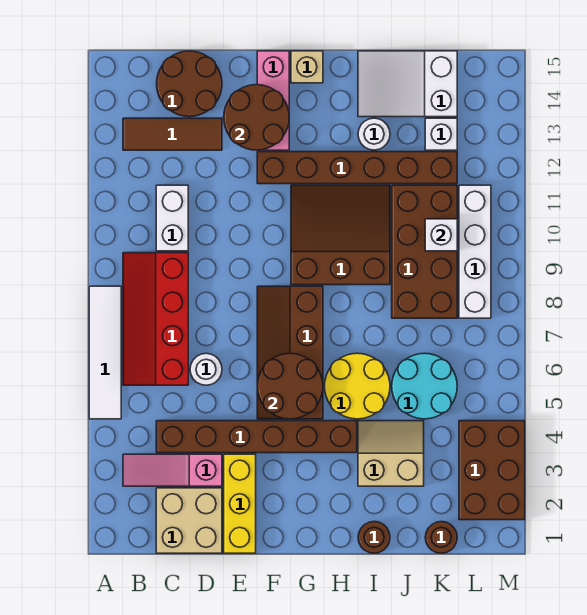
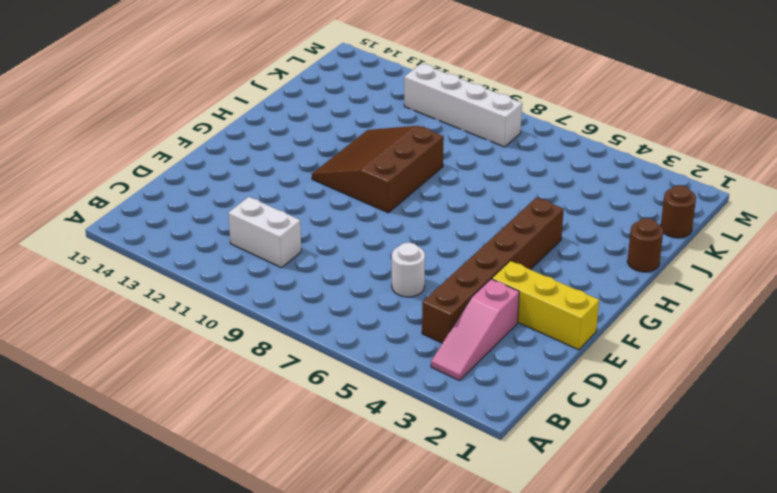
none -> white tile A5:A8 level 1
none -> red slope B6:C9 level 1 top C
none -> brown tile B13:D13 level 1

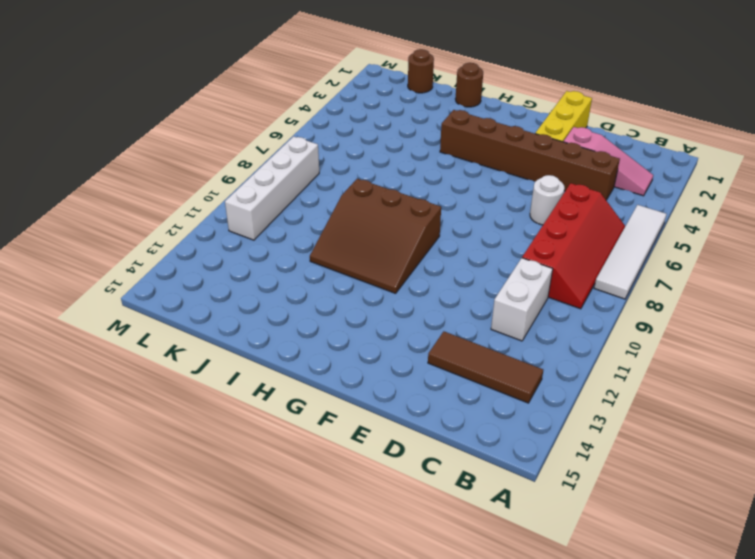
none -> tan brick C1:D2 level 1
none -> brown round brick C14:D15 level 1
none -> brown slope F5:G8 level 1 top G

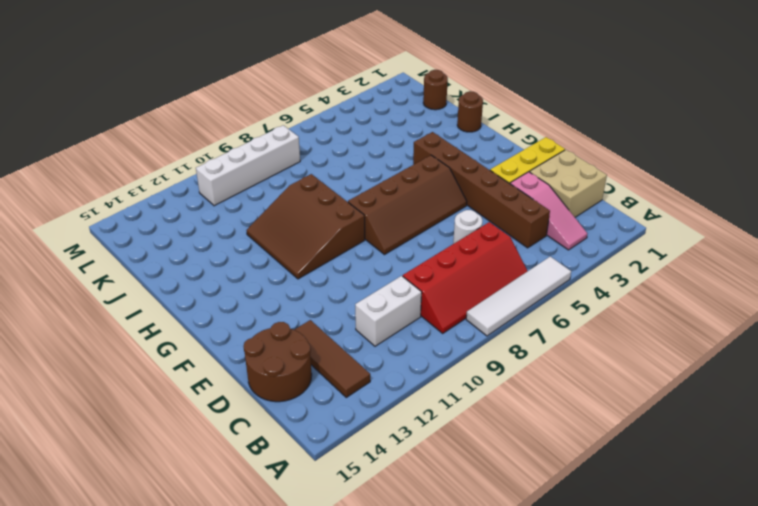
none -> brown brick F12:K12 level 1
none -> pink brick F13:F15 level 1
none -> tan brick G15 level 1

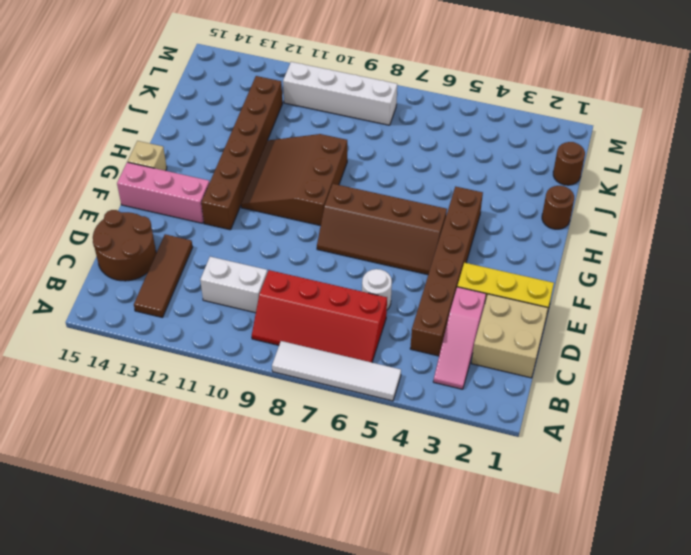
none -> yellow round brick H5:I6 level 1
none -> tan slope I3:J4 level 1 top 3
none -> white round brick I13 level 1

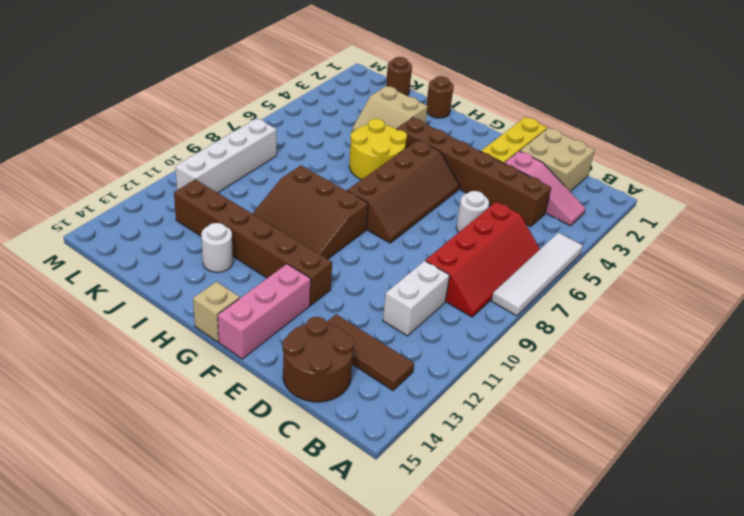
none -> white slope I14:K15 level 1 top K
none -> cyan round brick J5:K6 level 1
none -> brown brick J8:K11 level 1

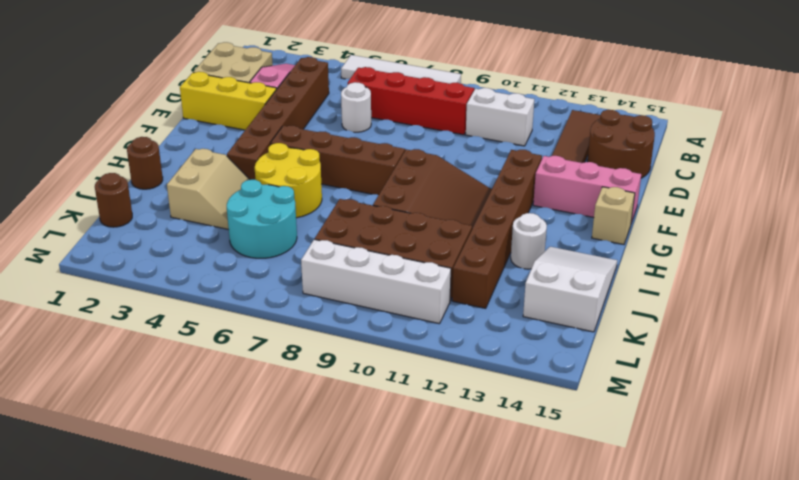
none -> white brick K13 level 1
none -> brown brick L2:M4 level 1
none -> brown round brick E13:F14 level 2

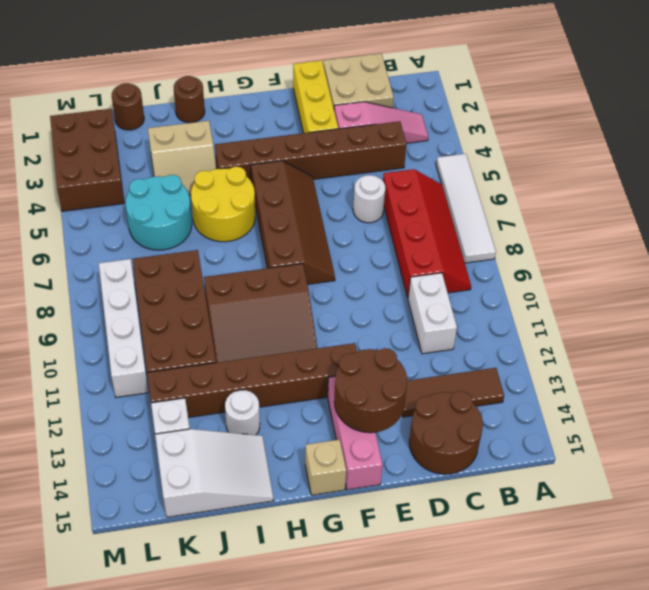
none -> brown round brick F5:G6 level 2
none -> white brick K10 level 2

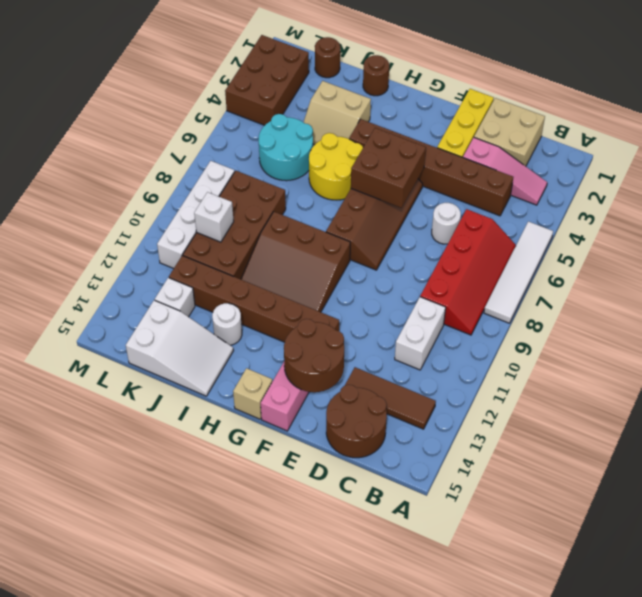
brown brick F5:G6 level 2 -> brown round brick F5:G6 level 2

